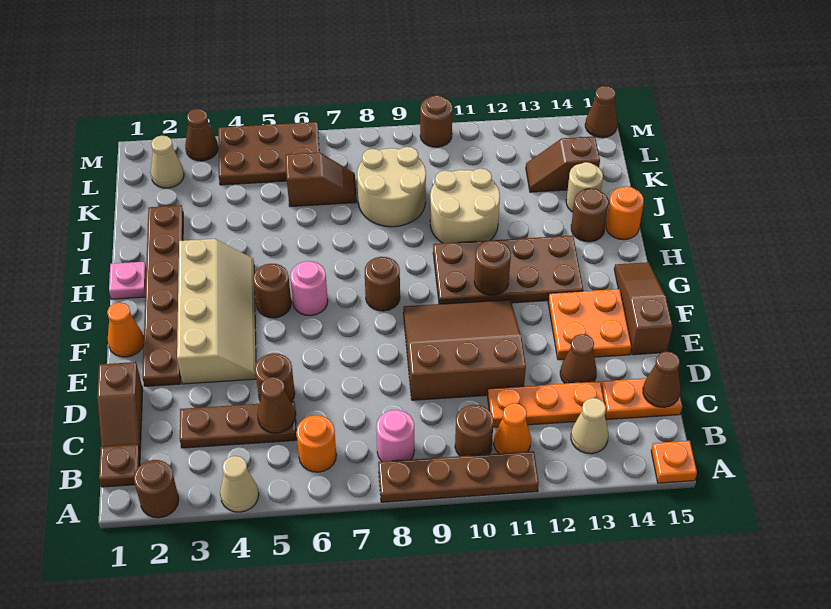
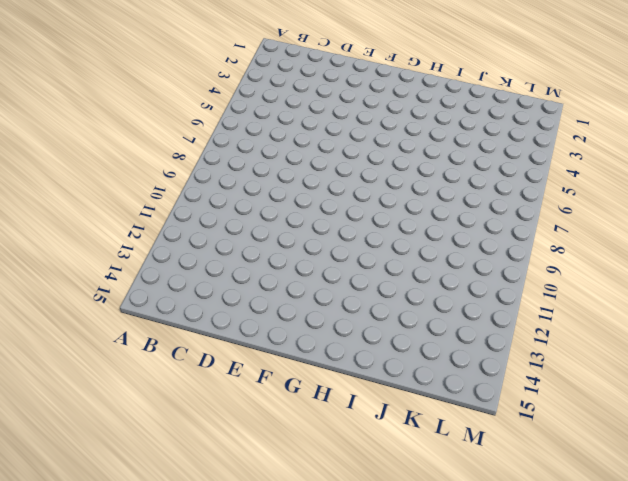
none -> brown round brick A2 level 1
none -> tan cone A4 level 1
none -> brown plate A8:A11 level 1
none -> orange plate A15 level 1

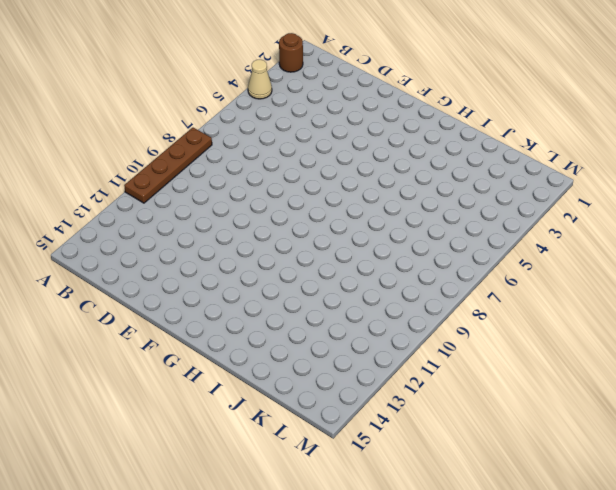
none -> orange plate A15 level 1
none -> brown plate B1 level 1
none -> orange round brick B6 level 1
none -> pink round brick B8 level 1

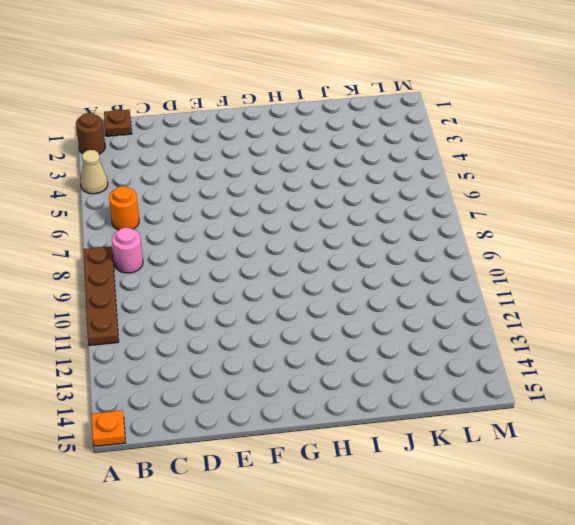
none -> brown round brick B10 level 1
none -> orange cone B11 level 1
none -> tan cone B13 level 1
none -> brown slope C1:D1 level 1 top D

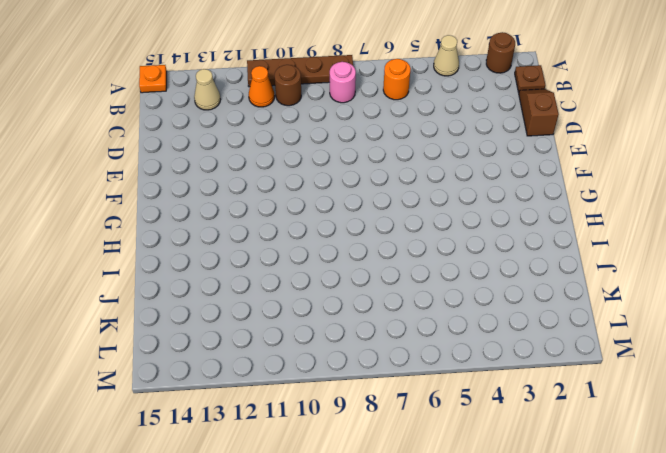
none -> brown plate C3:C5 level 1
none -> orange plate C11:C13 level 1
none -> orange plate C14:C15 level 1
none -> brown round brick D5 level 1

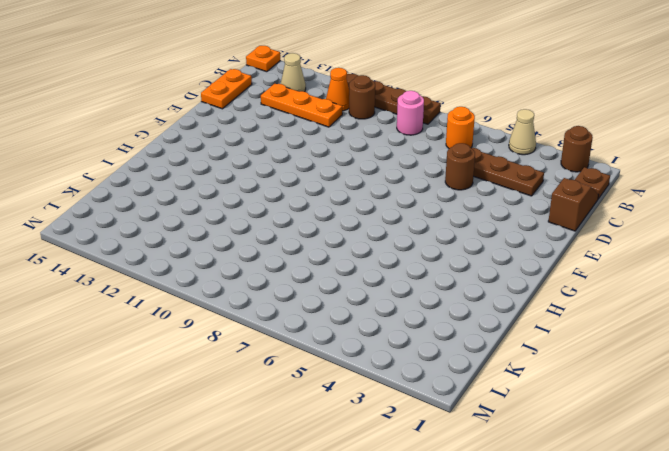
orange plate C15:D15 level 1 -> orange plate C14:C15 level 1
none -> brown slope D9:F11 level 1 top D
none -> brown cone D13 level 1
none -> brown plate E2:J2 level 1
none -> tan slope E3:H4 level 1 top 3

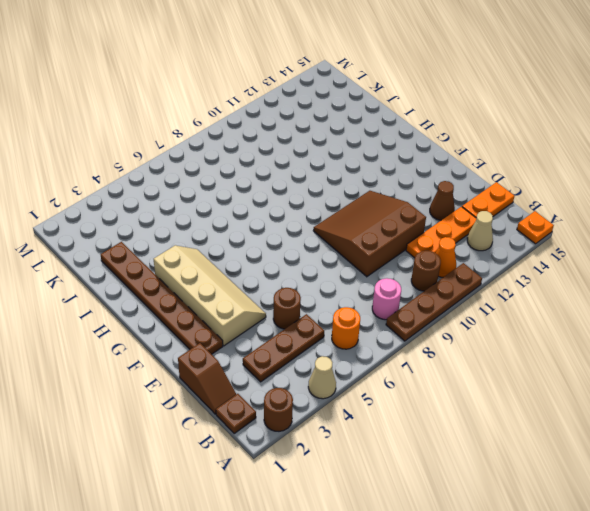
none -> orange plate E13:F14 level 1
none -> brown slope E15:G15 level 1 top E
none -> orange cone F1 level 1
none -> brown round brick G5 level 1

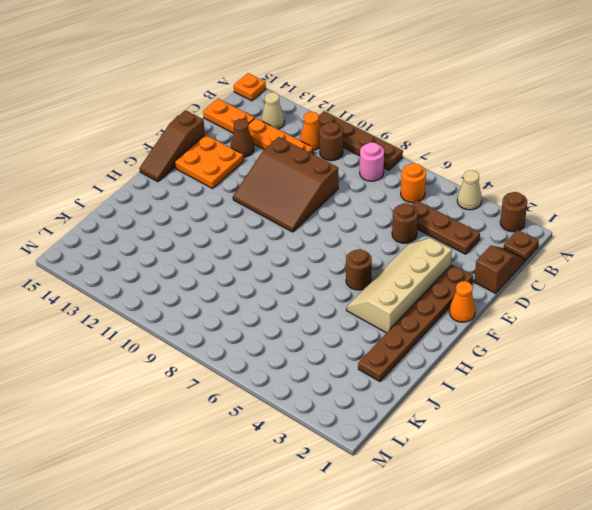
none -> pink round brick G6 level 1
none -> brown round brick G8 level 1
none -> brown plate G10:H13 level 1
none -> pink plate H1 level 1

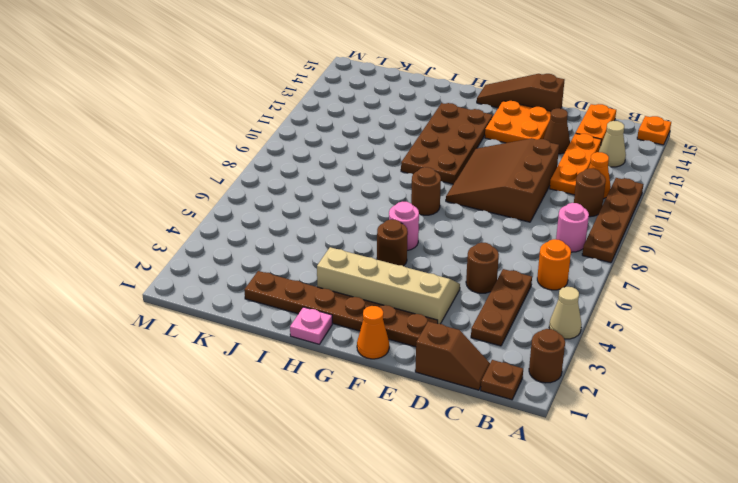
none -> tan round brick I10:J11 level 1
none -> brown round brick I14 level 1
none -> orange round brick I15 level 1
none -> tan round brick J8:K9 level 1

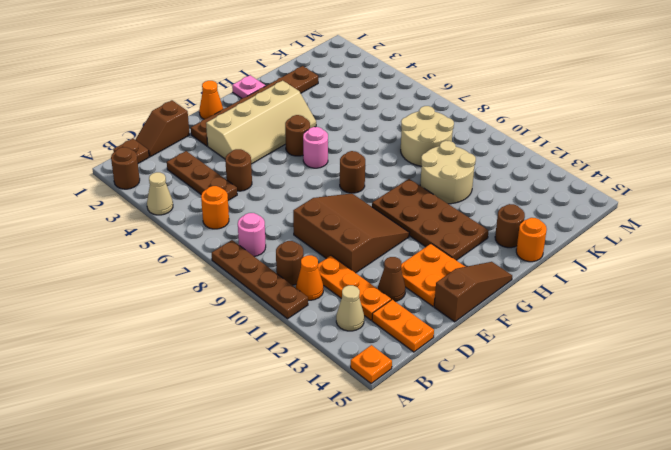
none -> tan round brick J14 level 1
none -> brown slope K6:K7 level 1 top 6
none -> brown slope K13:K14 level 1 top 14
none -> tan cone L2 level 1

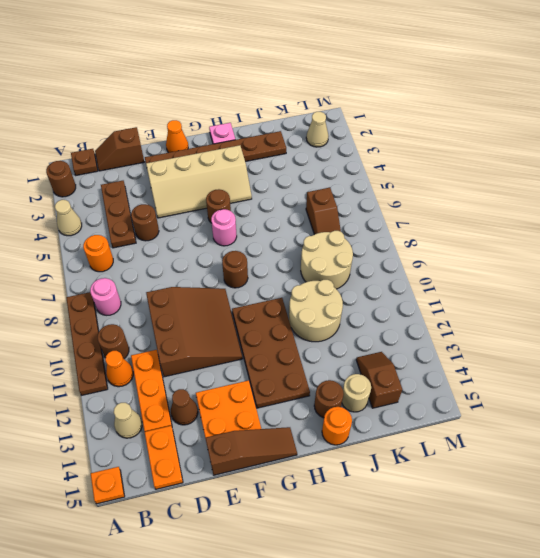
none -> brown plate L4:M6 level 1
none -> brown cone M3 level 1
none -> brown round brick M10 level 1
none -> brown cone M15 level 1

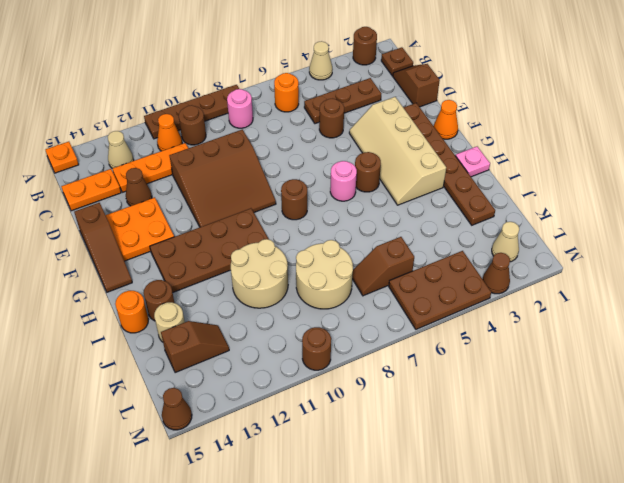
none -> brown cone C5 level 2
none -> brown cone C15 level 2
none -> brown round brick G11 level 2

